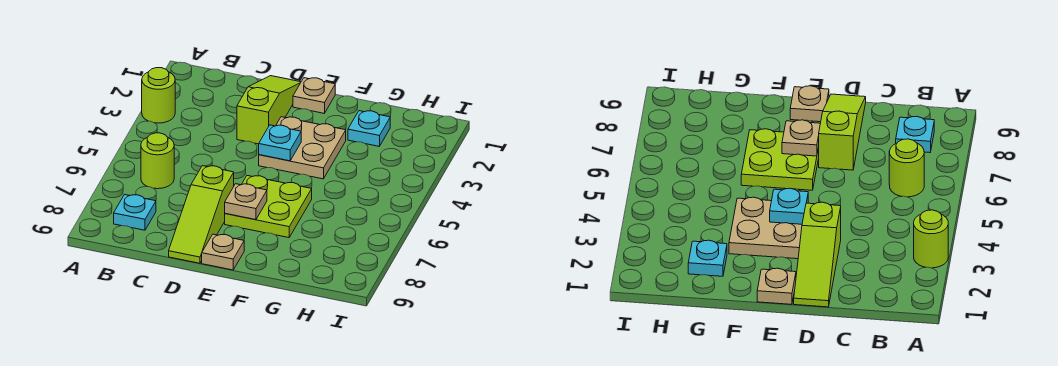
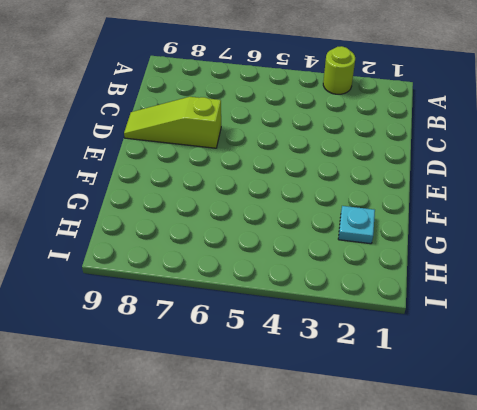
none -> lime round brick B6 level 1
none -> cyan plate B8 level 1
none -> lime slope D1:D3 level 1 top 3

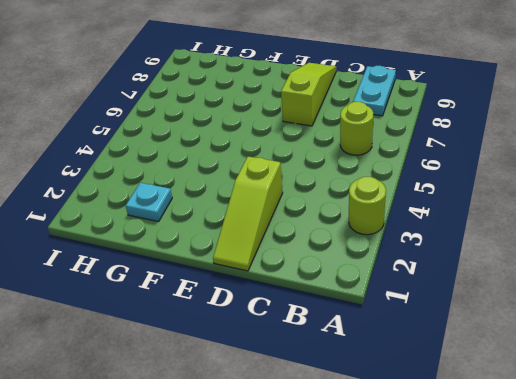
cyan plate B8:B9 level 1 -> cyan plate B8 level 1
none -> tan plate E1 level 1
none -> tan plate E3:F4 level 1
none -> lime plate E6:F7 level 1

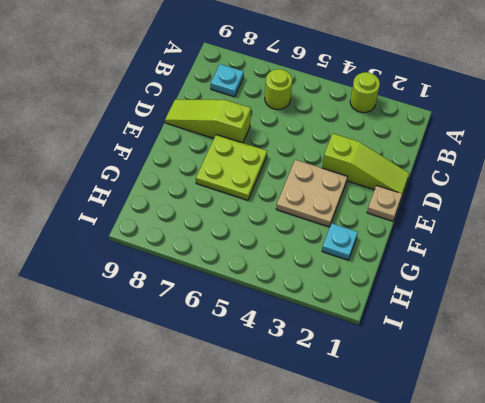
none -> tan plate E9 level 1
none -> cyan plate E4 level 2
none -> tan plate E7 level 2

